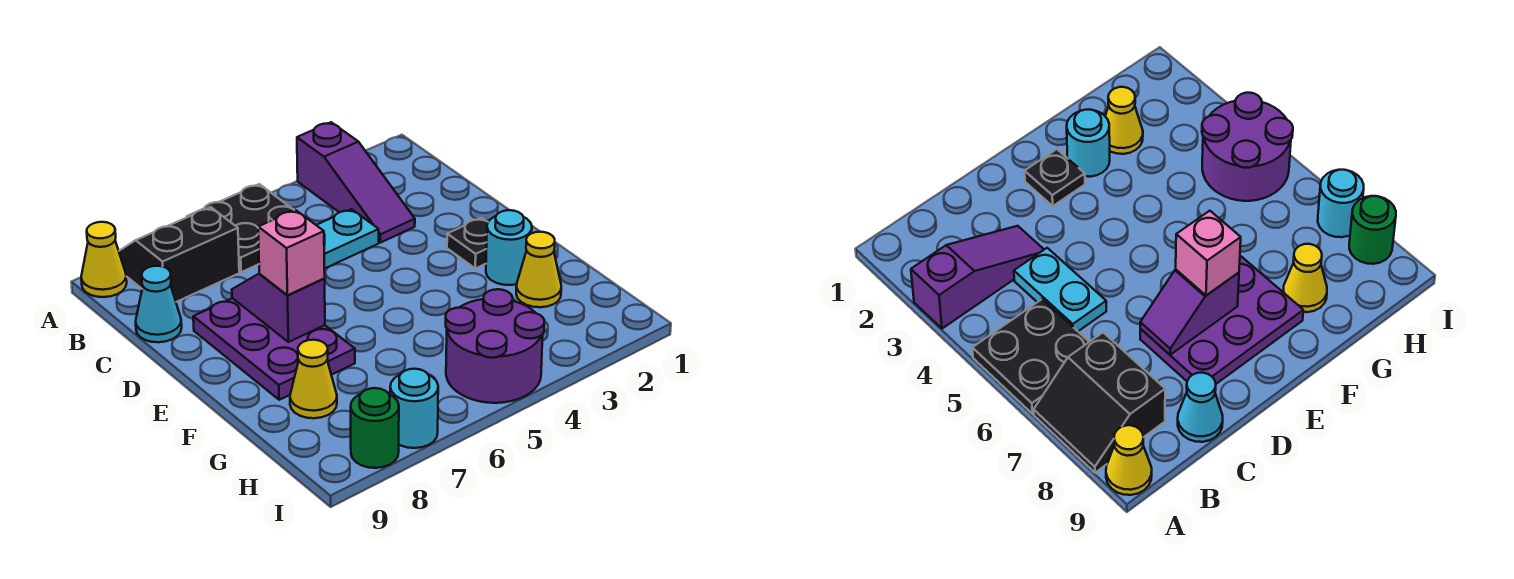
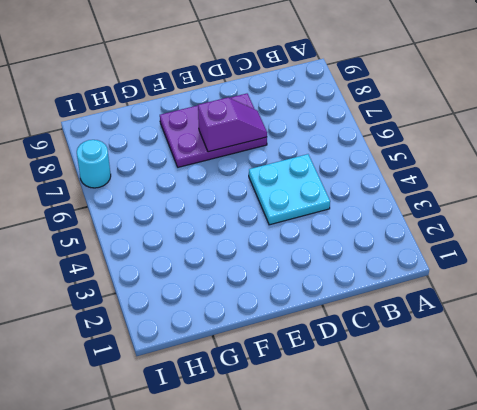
cyan plate C4:D5 level 1 -> cyan plate C4:C5 level 1
none -> purple slope A3:C3 level 1 top A
none -> black plate A5:B6 level 1
none -> black slope A7:B8 level 1 top B

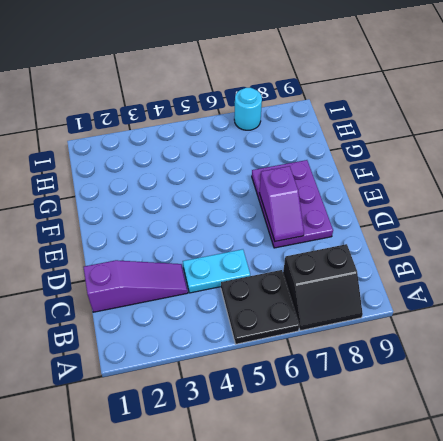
purple slope C1:C3 level 1 top 1 -> purple slope A3:C3 level 1 top A
none -> yellow cone A9 level 1
none -> cyan cone C9 level 1
none -> black plate E2 level 1

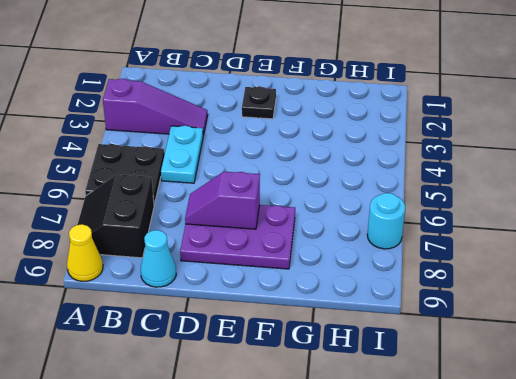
none -> cyan round brick F2 level 1
none -> yellow cone G2 level 1
none -> yellow cone G8 level 1

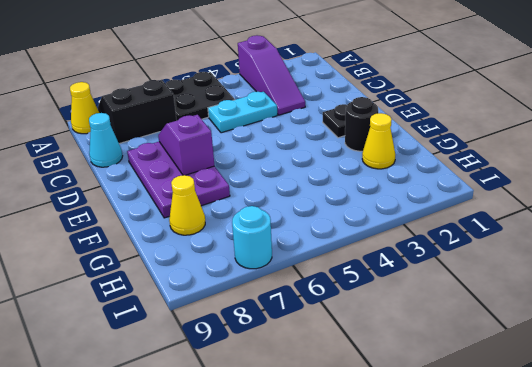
black round brick F2 level 1 -> cyan round brick F2 level 1
none -> purple round brick H4:I5 level 1
none -> green round brick I8 level 1
none -> pink brick E7 level 3

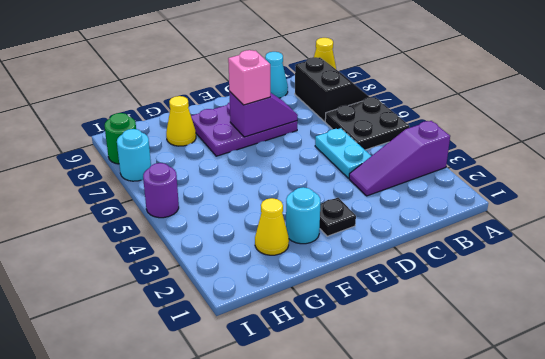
purple round brick I5 level 1 -> purple round brick H4:I5 level 1

